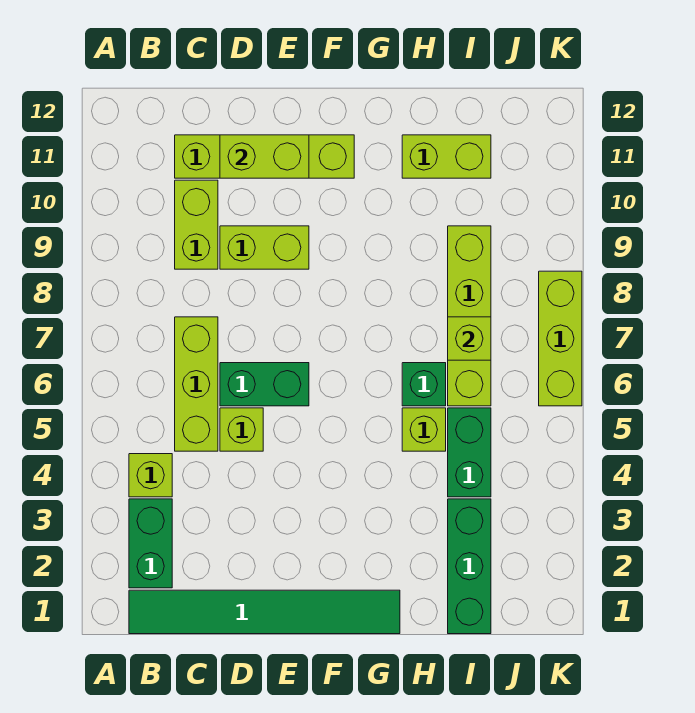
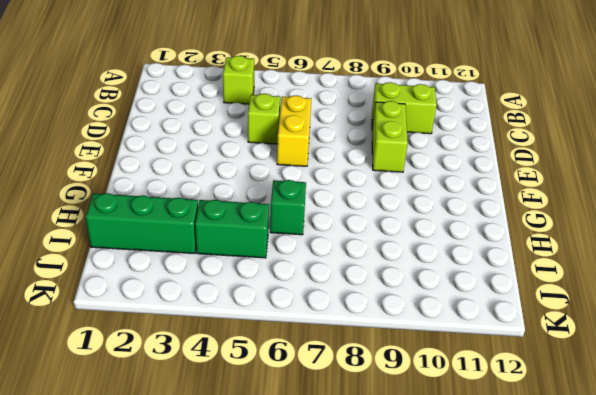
yellow brick D6:E6 level 1 -> green brick D6:E6 level 1
none -> green tile B1:G1 level 1
none -> green brick B2:B3 level 1
none -> lime brick C5:C7 level 1

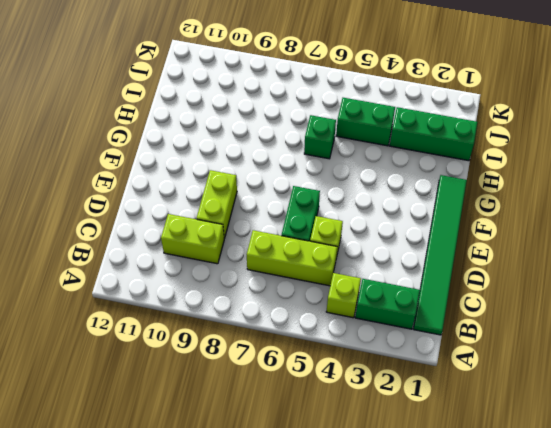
none -> lime brick C11:F11 level 1
none -> lime brick H5 level 1
none -> lime brick H11:I11 level 1

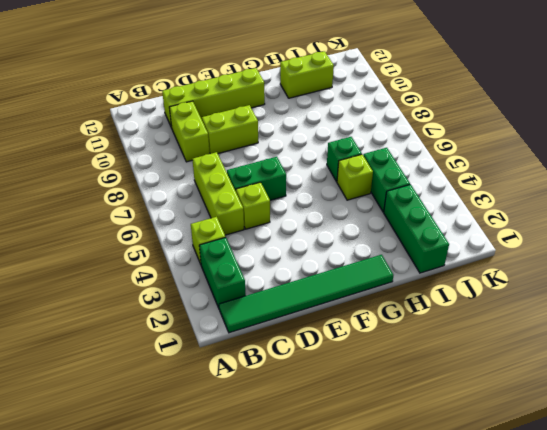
none -> lime brick I6:I9 level 1
none -> lime brick K6:K8 level 1
none -> lime brick D11:E11 level 2

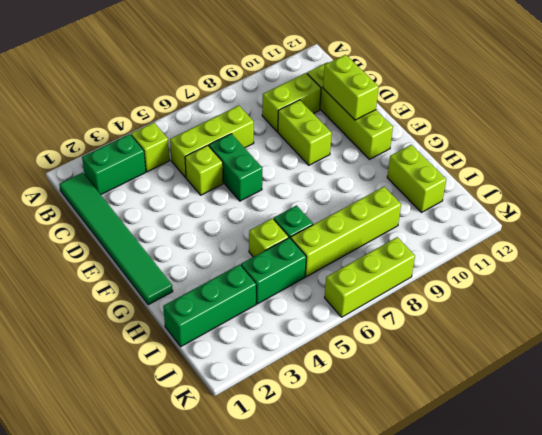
none -> lime brick I7 level 2

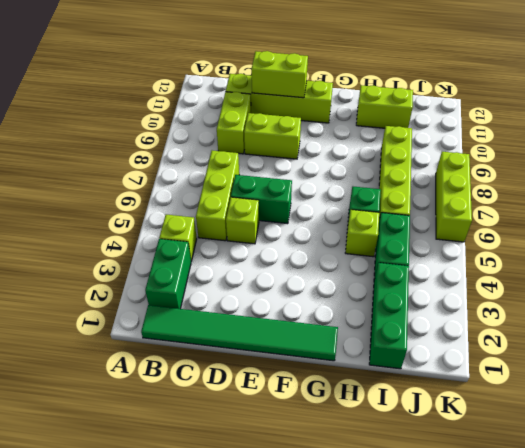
none -> lime brick I7 level 2

